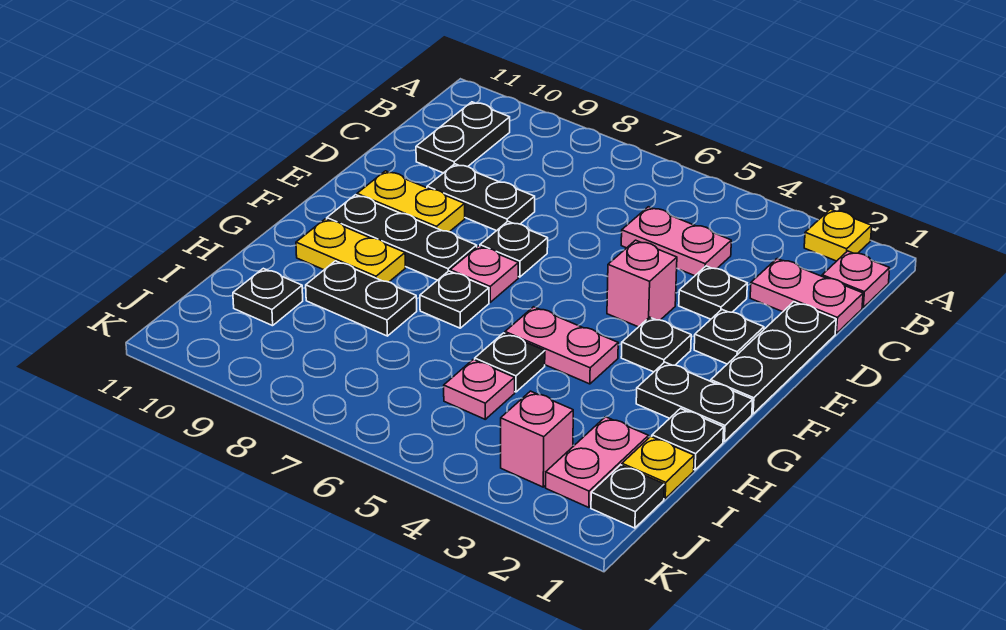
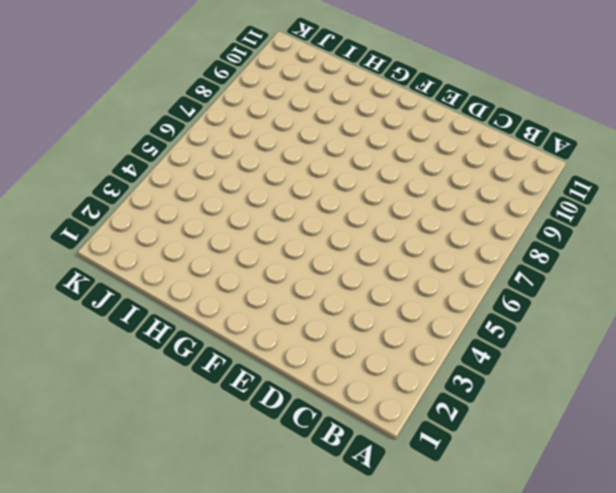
none -> yellow plate A2 level 1
none -> pink plate B1 level 1
none -> black plate B10:C10 level 1

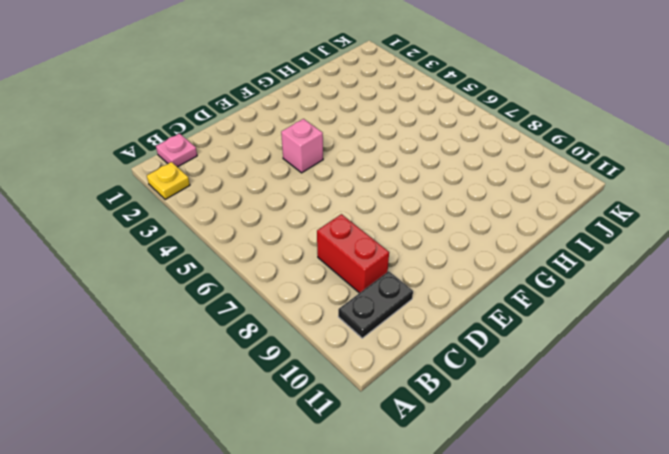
red brick C8:C9 level 1 -> none
none -> pink plate C1:C2 level 1
none -> pink plate C4:C5 level 1
none -> black plate D1:F1 level 1

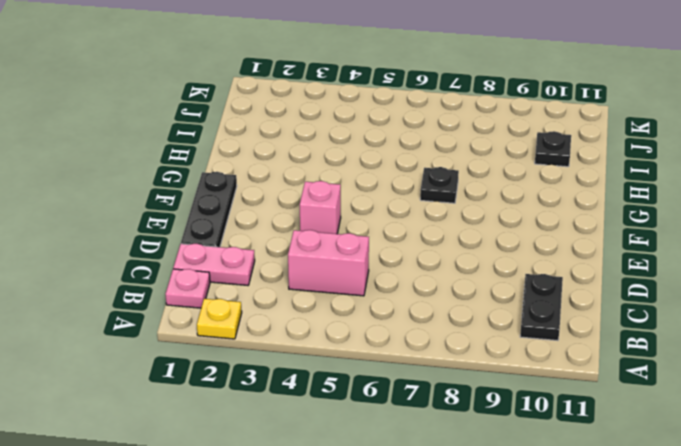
pink brick C4:C5 level 1 -> pink plate C4:C5 level 1
none -> black plate D3 level 1
none -> black plate D8:D9 level 1
none -> black plate E2 level 1

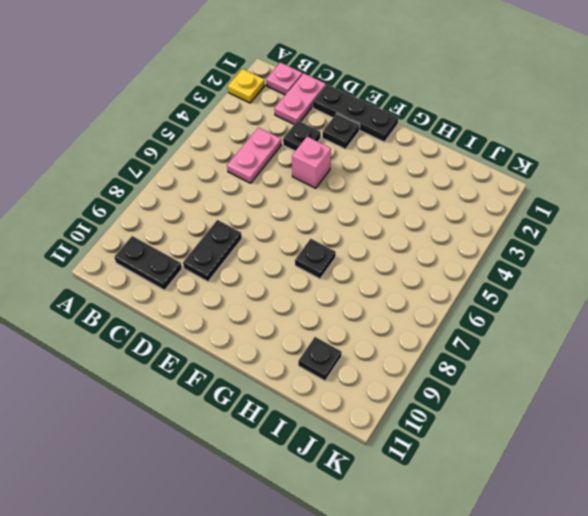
none -> black plate E7 level 1
none -> yellow plate E9:E10 level 1
none -> black plate F3 level 1

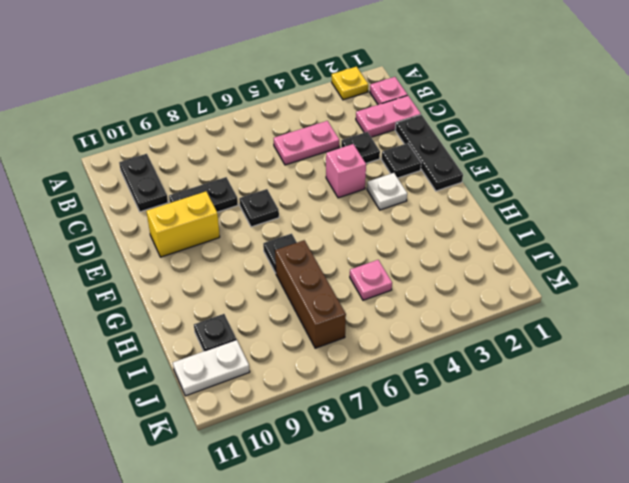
yellow brick E9:E10 level 1 -> yellow plate E9:E10 level 1
white plate F3 level 1 -> black plate F3 level 1
brown brick H7:J7 level 1 -> none
white plate J10:J11 level 1 -> none
none -> pink plate F7 level 1
none -> black plate F8:F10 level 1
none -> black plate G1:G2 level 1

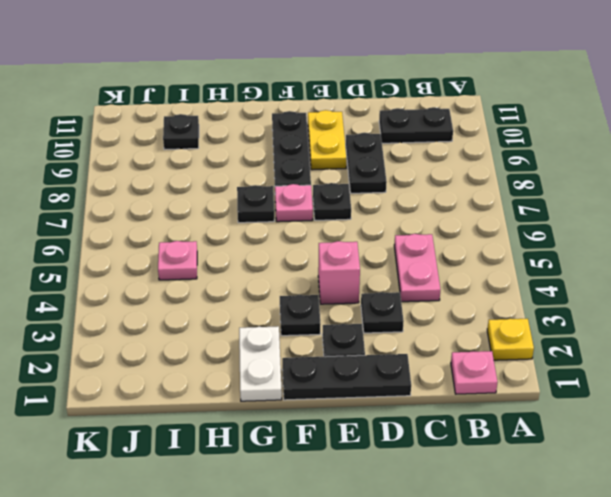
white plate G1:G2 level 1 -> black plate G1:G2 level 1
none -> pink plate C1:C2 level 1
none -> pink plate G4:G5 level 1
none -> yellow plate G9:G10 level 1

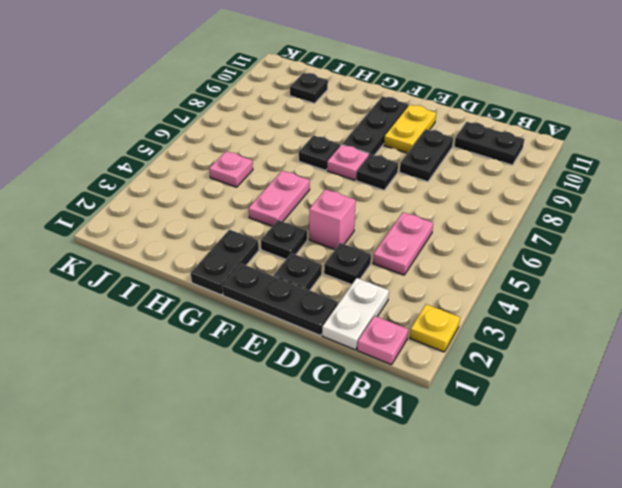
white plate C1:C2 level 1 -> pink plate C1:C2 level 1
none -> yellow plate G9:G10 level 1
none -> black plate H1 level 1
none -> black plate H5 level 1

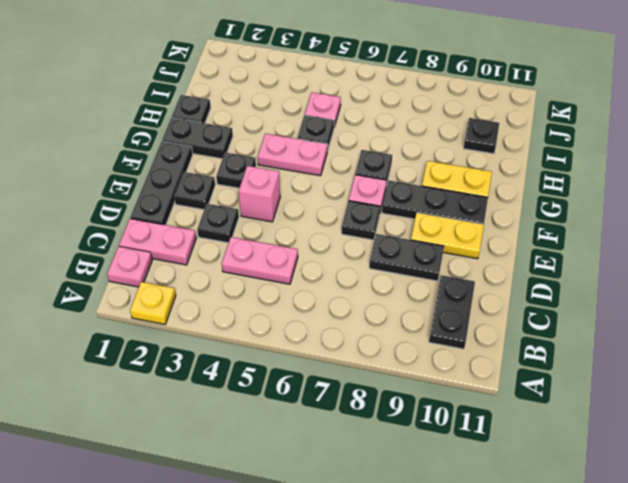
none -> black plate H8:H9 level 1
none -> yellow plate I1 level 1
none -> pink plate I2:J2 level 1

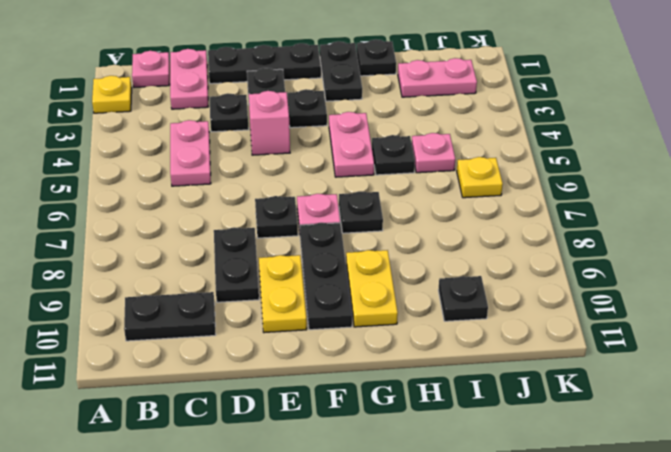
yellow plate J6 level 1 -> yellow plate I1 level 1
none -> black plate H8:H9 level 1
none -> black plate J1 level 1
none -> pink brick J3 level 1

